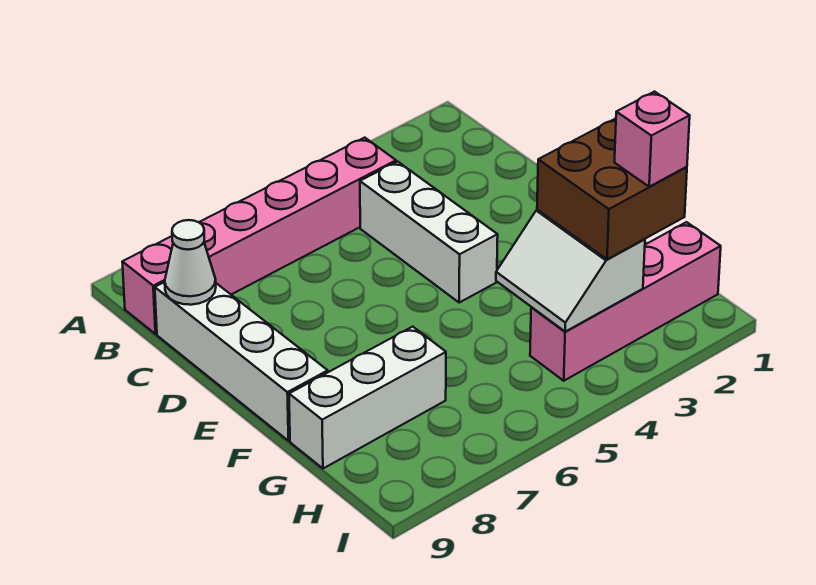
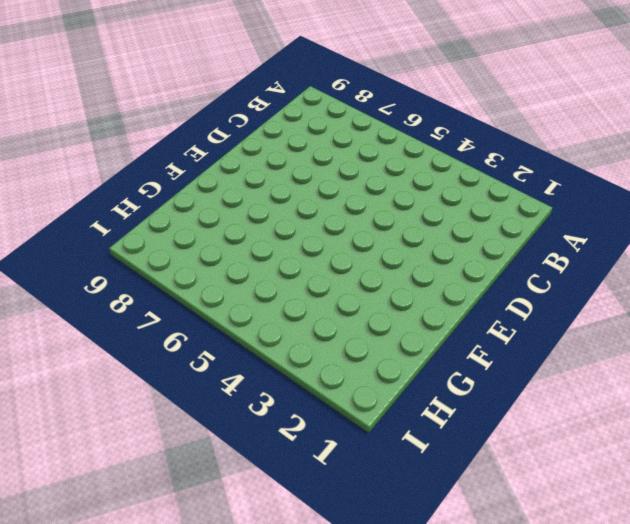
none -> pink brick B4:B9 level 1
none -> white brick C4:E4 level 1

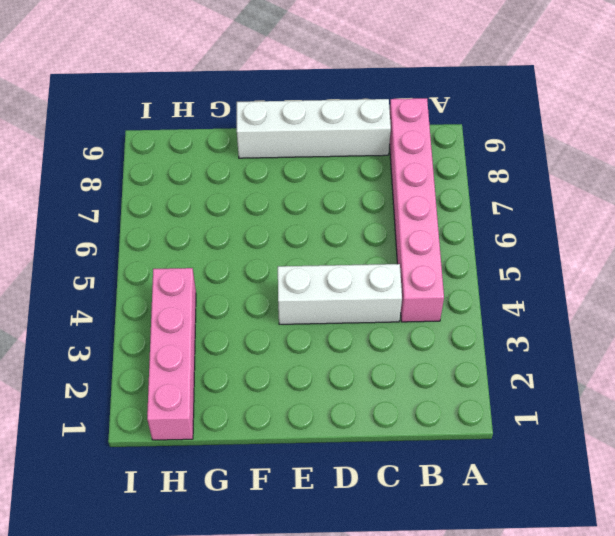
none -> white brick G7:G9 level 1
none -> white cone C9 level 2

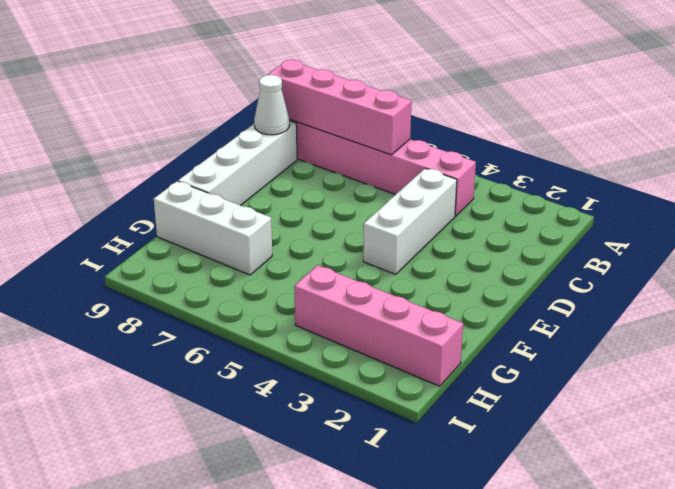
pink brick B6:B9 level 2 -> none
none -> white slope G3:H4 level 2 top 3
none -> brown brick G2:H3 level 3

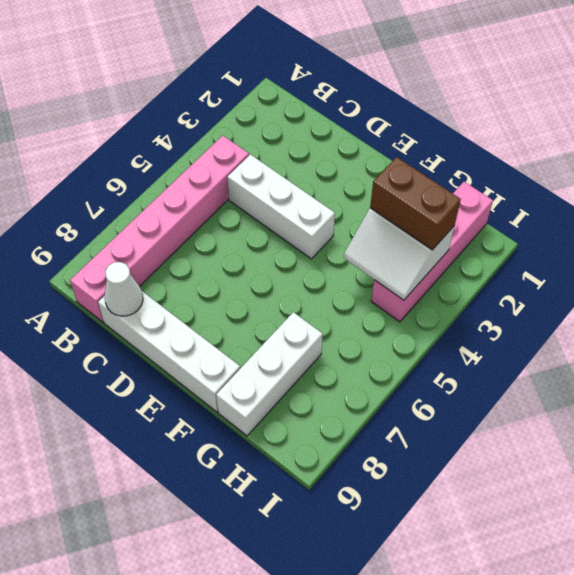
brown brick G3:H3 level 3 -> brown brick G2:H3 level 3
none -> pink brick H2 level 4

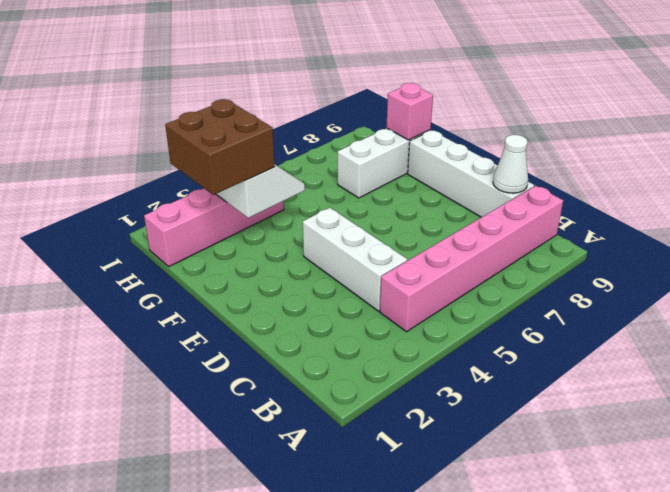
pink brick G9 level 2 -> pink brick H2 level 4

